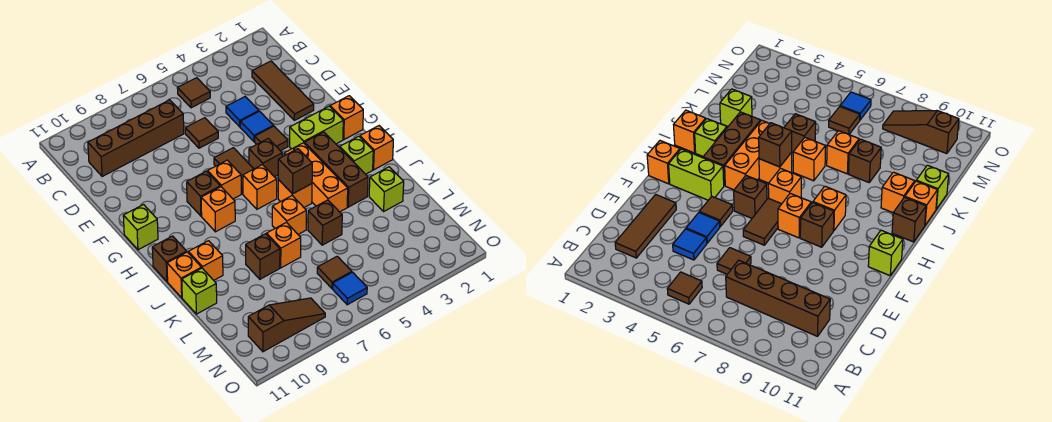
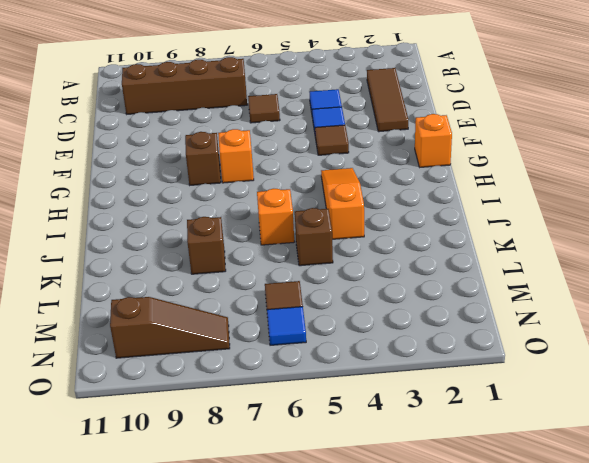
orange slope H4:J4 level 1 top J -> orange brick H4:J4 level 1
none -> brown tile B5 level 1
none -> brown tile F6:G6 level 1
none -> lime brick G2:G3 level 1
none -> brown brick G5 level 1

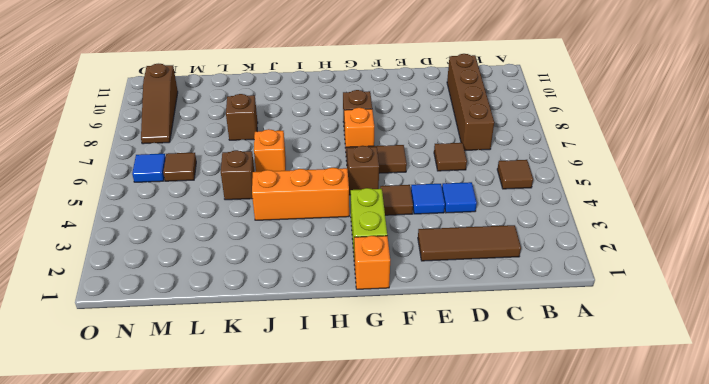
none -> lime brick G11 level 1
none -> brown brick H3:J3 level 1
none -> orange brick H6 level 1
none -> orange brick H8 level 1

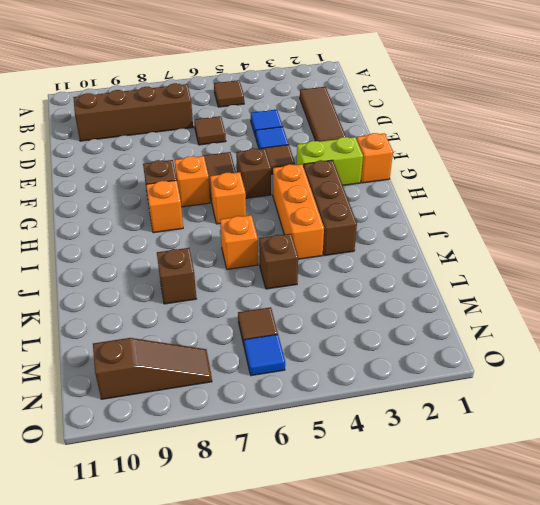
none -> lime brick G11 level 1
none -> orange brick I1 level 1
none -> lime brick I2 level 1
none -> orange brick I5 level 1

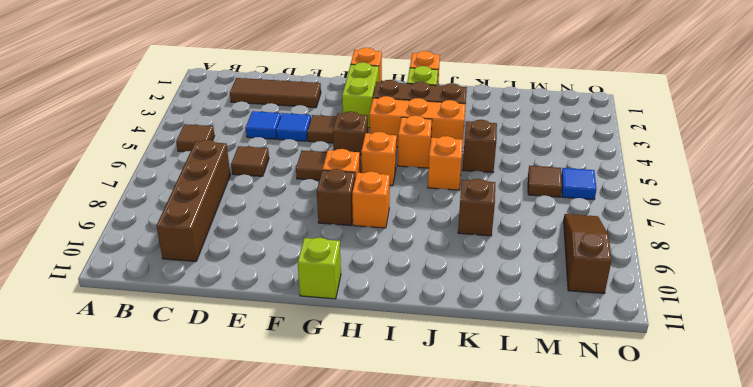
none -> brown brick I11 level 1
none -> orange brick J10 level 1
none -> orange brick J11 level 1
none -> lime brick K2 level 1

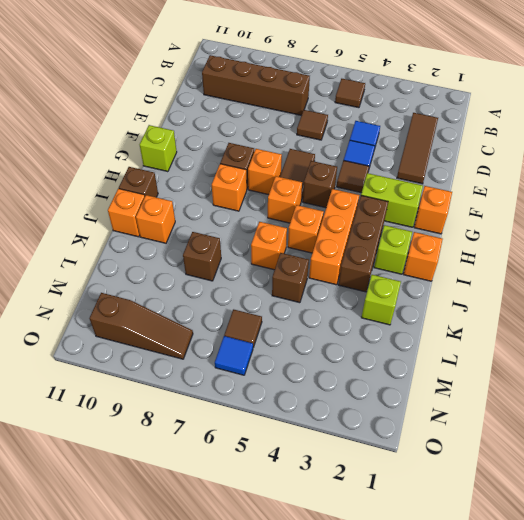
none -> orange brick K7 level 1
none -> lime brick K11 level 1
none -> brown brick I5 level 2

